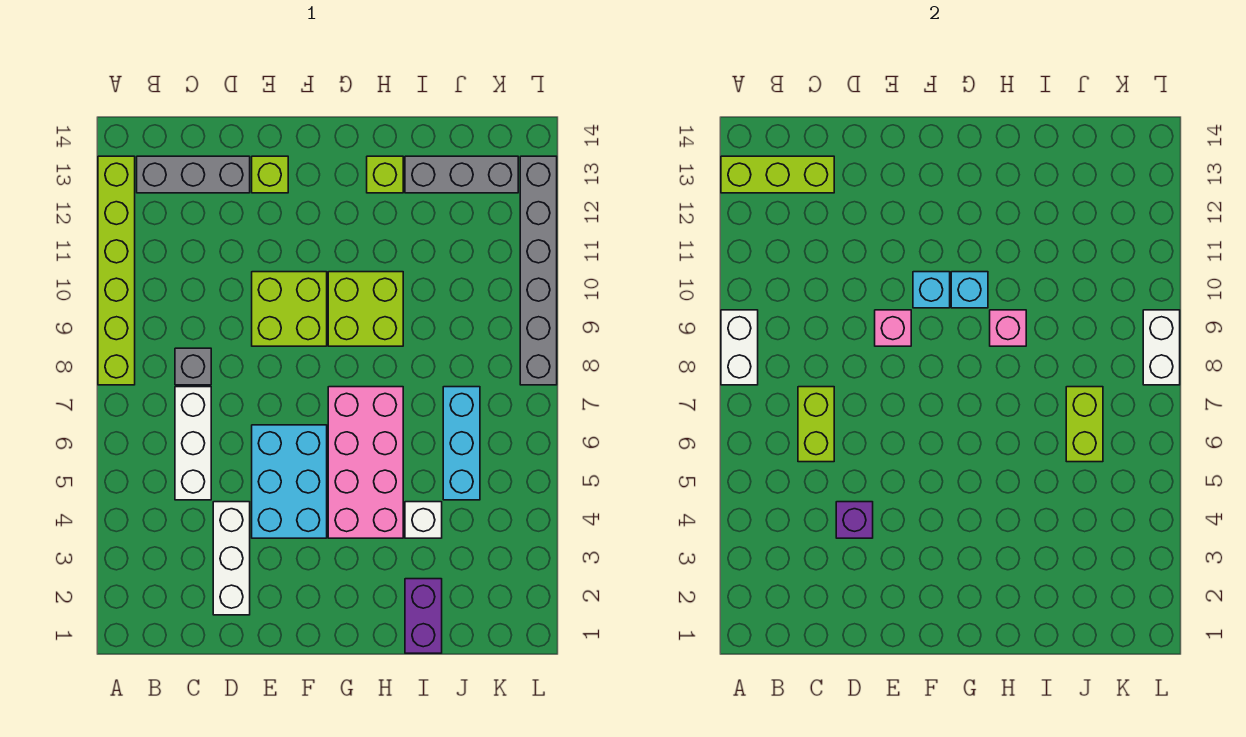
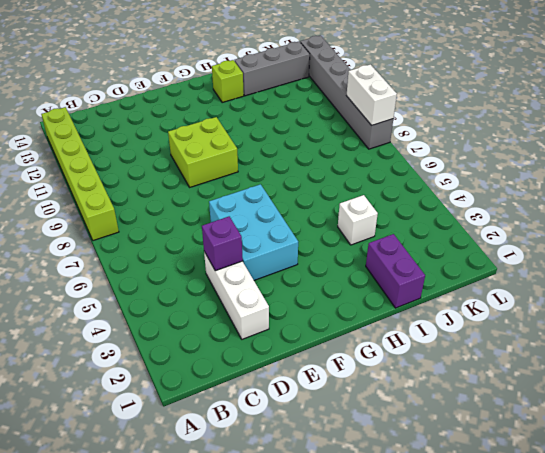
none -> grey brick B13:D13 level 1
none -> white brick C5:C7 level 1
none -> grey brick C8 level 1

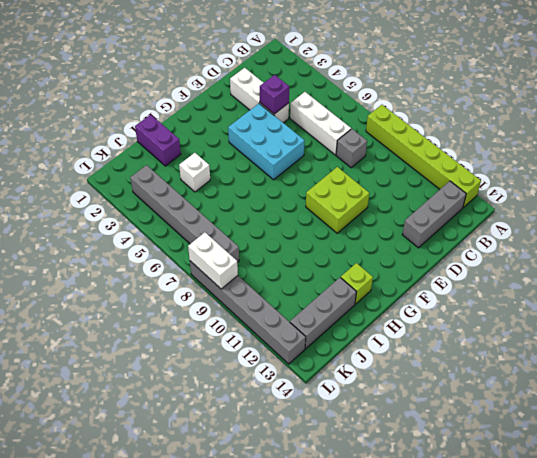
grey brick K3:K8 level 1 -> none
none -> lime brick E13 level 1
none -> pink brick G4:H7 level 1
none -> lime brick G9:H10 level 1

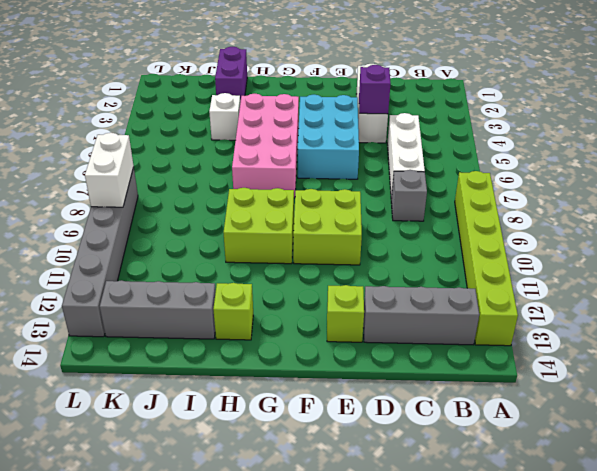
none -> cyan brick J5:J7 level 1
none -> white brick A8:A9 level 2
none -> lime brick A13:C13 level 2

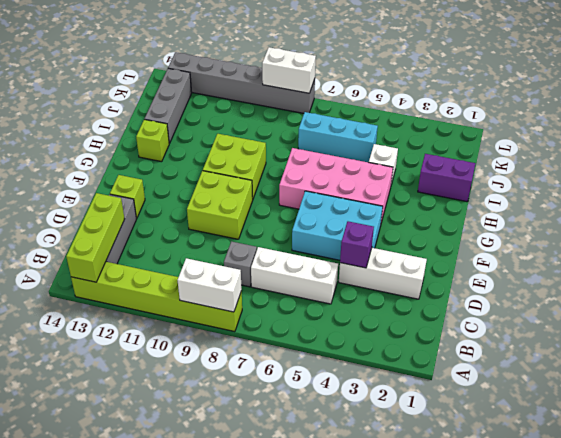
none -> lime brick C6:C7 level 2
none -> pink brick E9 level 2
none -> cyan brick F10 level 2

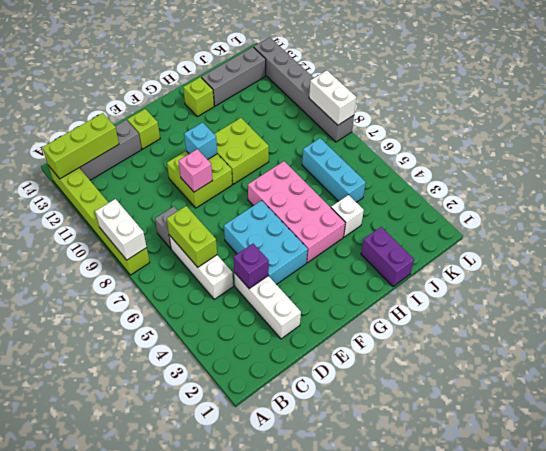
none -> cyan brick G10 level 2
none -> pink brick H9 level 2
none -> lime brick J6:J7 level 2

